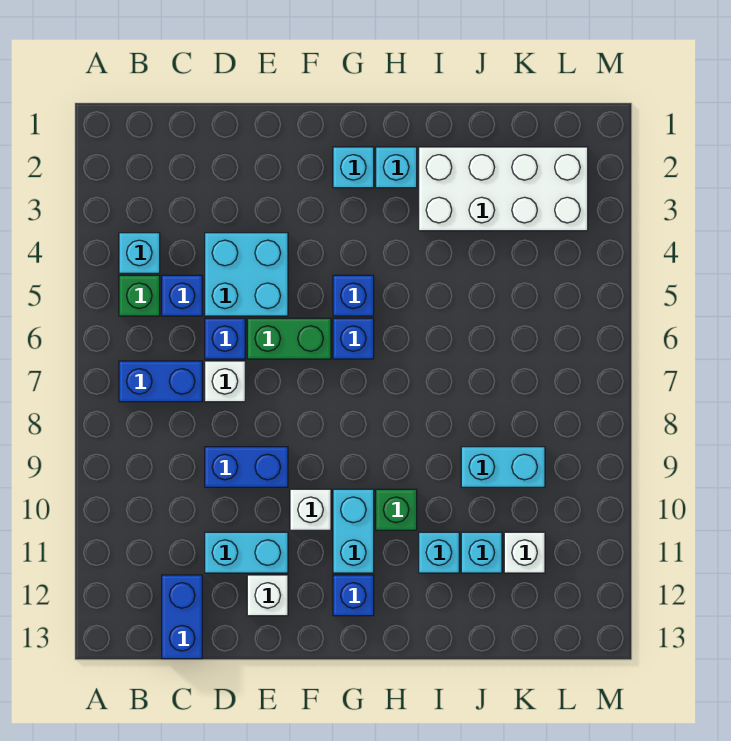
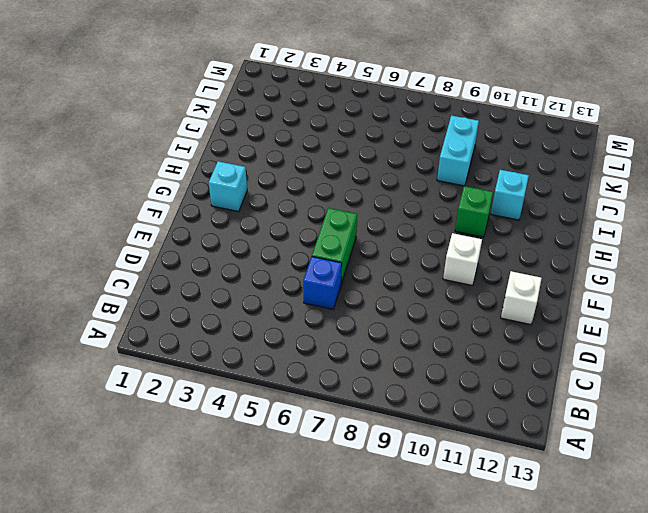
none -> cyan brick B4 level 1
none -> green brick B5 level 1
none -> blue brick B7:C7 level 1

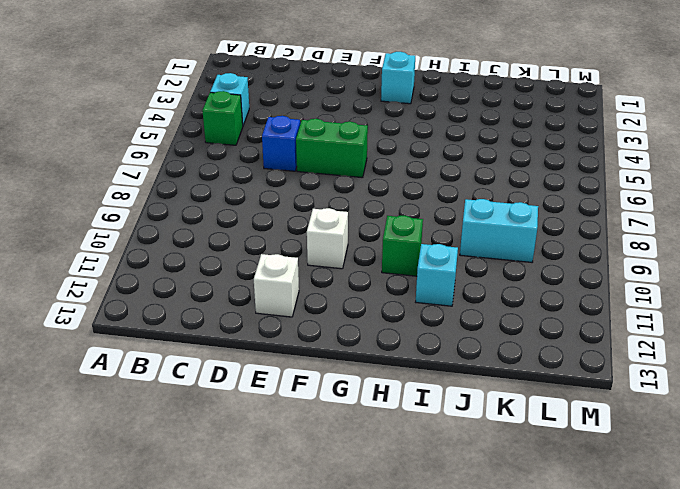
none -> blue brick B7:C7 level 1
none -> blue brick C5 level 1
none -> blue brick C12:C13 level 1

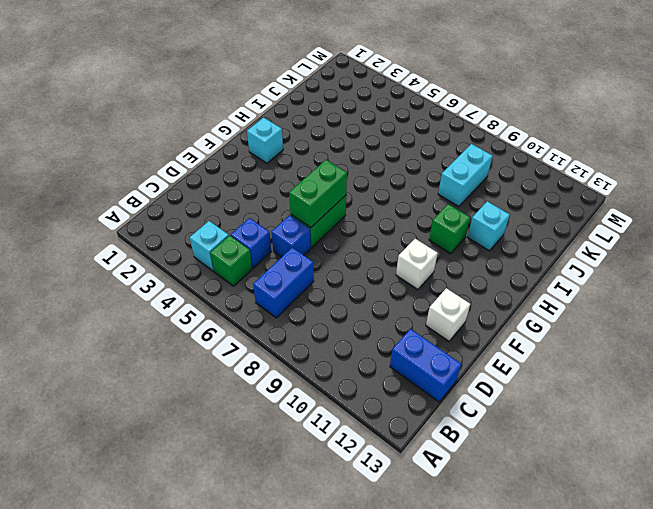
green brick E6:F6 level 2 -> none
none -> cyan brick D4:E5 level 1
none -> white brick D7 level 1
none -> blue brick D9:E9 level 1

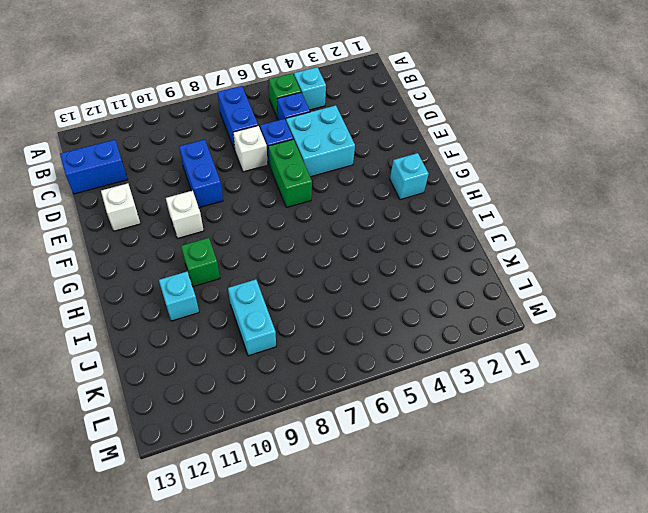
none -> cyan brick D11:E11 level 1
none -> blue brick G5 level 1
none -> blue brick G6 level 1

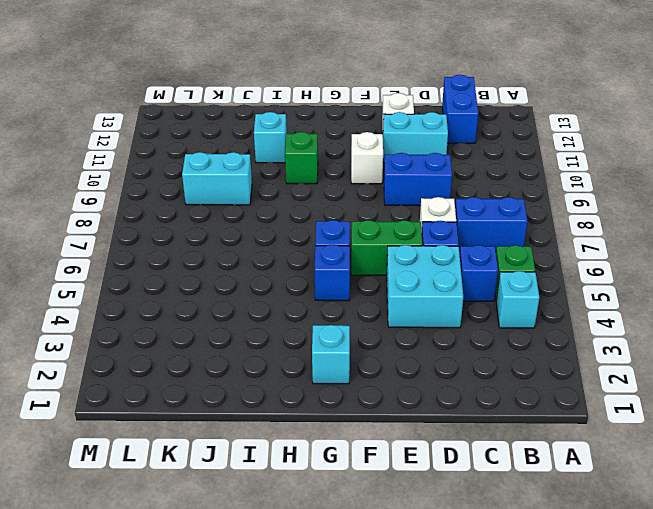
none -> cyan brick G10:G11 level 1
none -> blue brick G12 level 1
none -> cyan brick H2 level 1

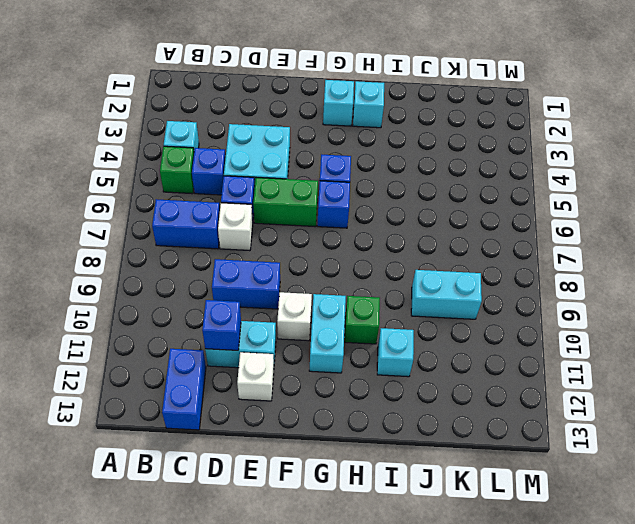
blue brick D11 level 2 -> blue brick G12 level 1
none -> white brick I2:L3 level 1
none -> cyan brick J11 level 1
none -> white brick K11 level 1

